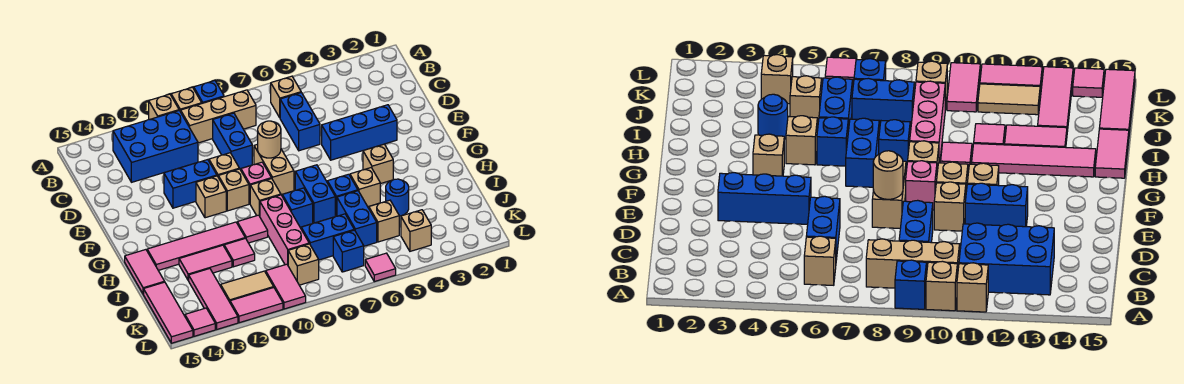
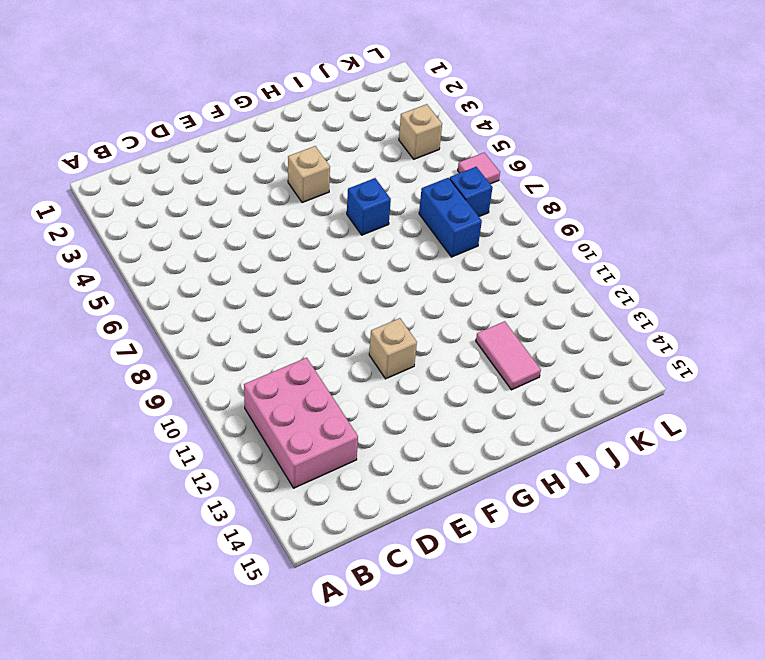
pink brick B11:C13 level 1 -> blue brick B11:C13 level 1
none -> blue brick A9 level 1
none -> tan brick A10 level 1
none -> tan brick A11 level 1
none -> tan brick B6 level 1

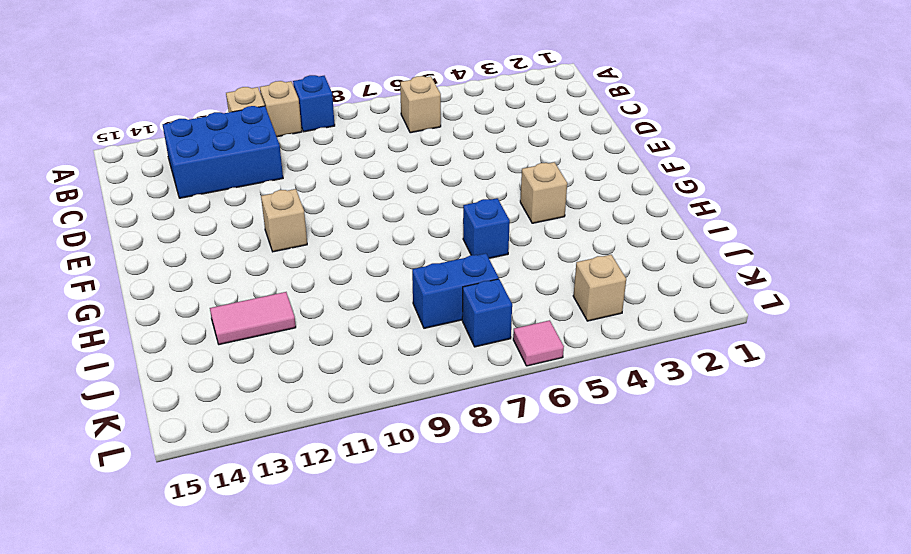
none -> tan brick B8:B10 level 1
none -> blue brick C6:D6 level 1
none -> blue brick C9:D9 level 1
none -> blue brick E3:E5 level 1

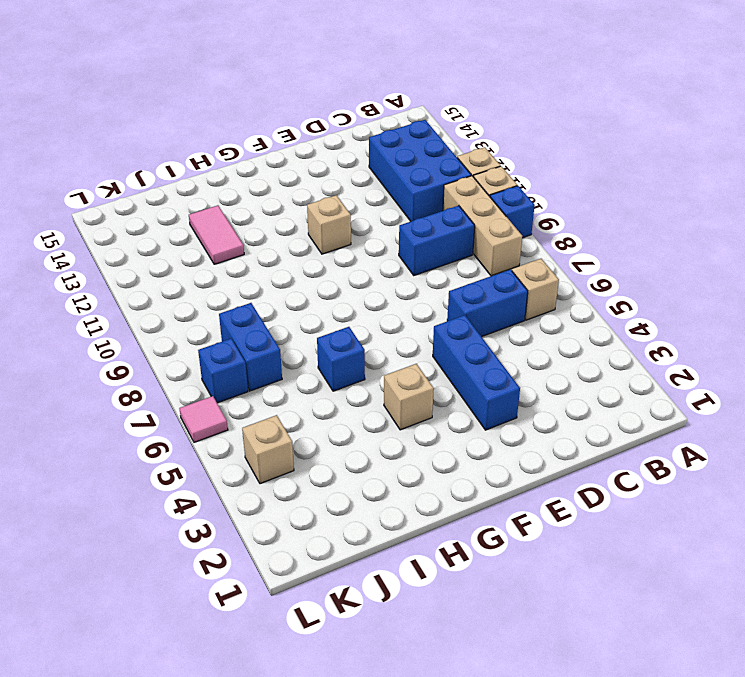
none -> tan brick E8:F8 level 1
none -> tan brick E10 level 1
none -> blue brick E11:E12 level 1
none -> pink brick F9 level 1

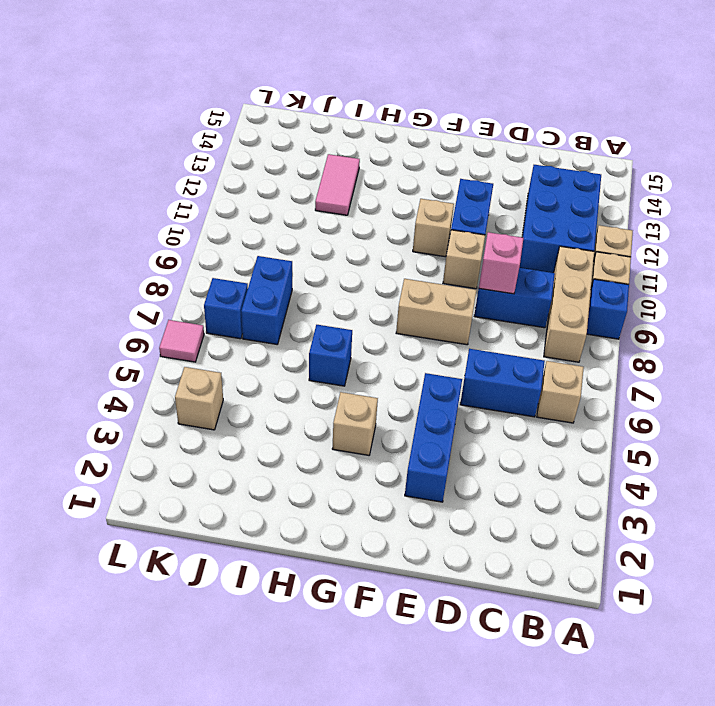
pink brick D9 level 2 -> pink brick F9 level 1
none -> tan brick F10 level 1
none -> blue brick G7:H7 level 1
none -> tan brick G9 level 1
none -> tan brick H5 level 1

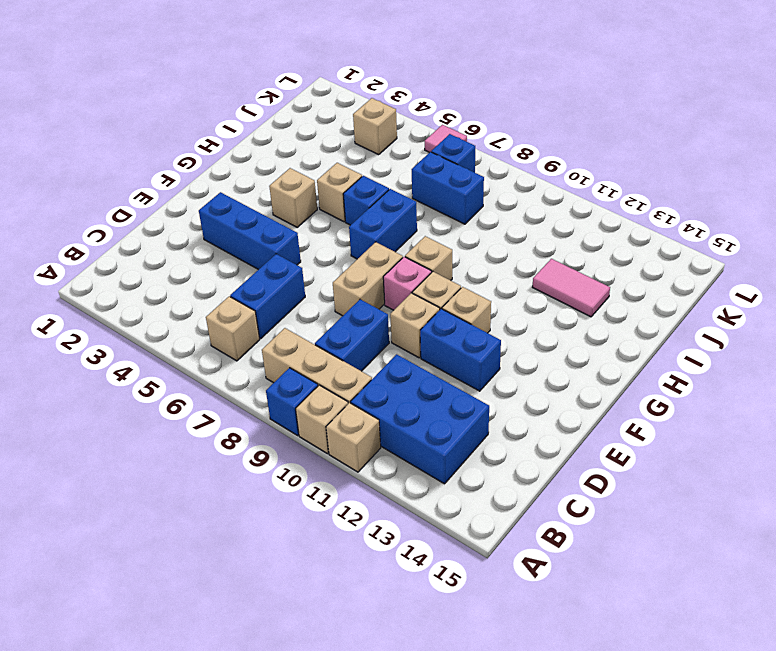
none -> blue brick H8 level 1
none -> pink brick H9:J9 level 1
none -> pink tile H10 level 1
none -> pink tile H11:H14 level 1

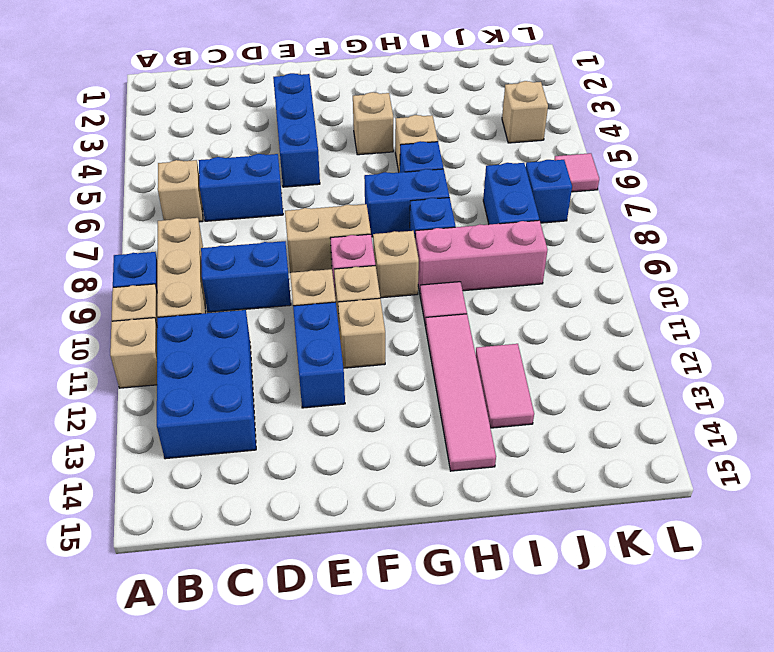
none -> pink tile H15:I15 level 1
none -> blue round brick I4 level 1
none -> blue brick I6:J6 level 1
none -> pink tile I11 level 1

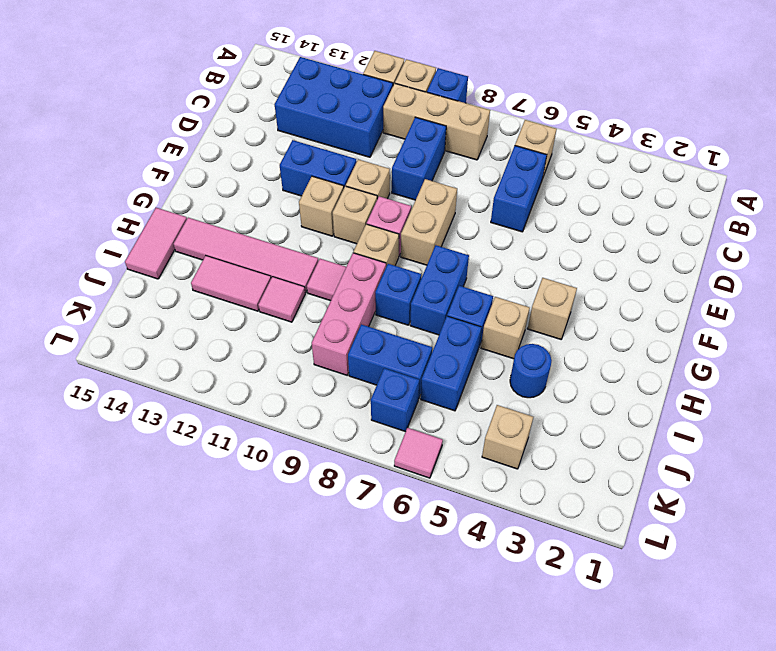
none -> blue brick E3:E5 level 1
none -> tan brick J5 level 1
none -> pink tile J13:L13 level 1
none -> pink tile J15:L15 level 1

